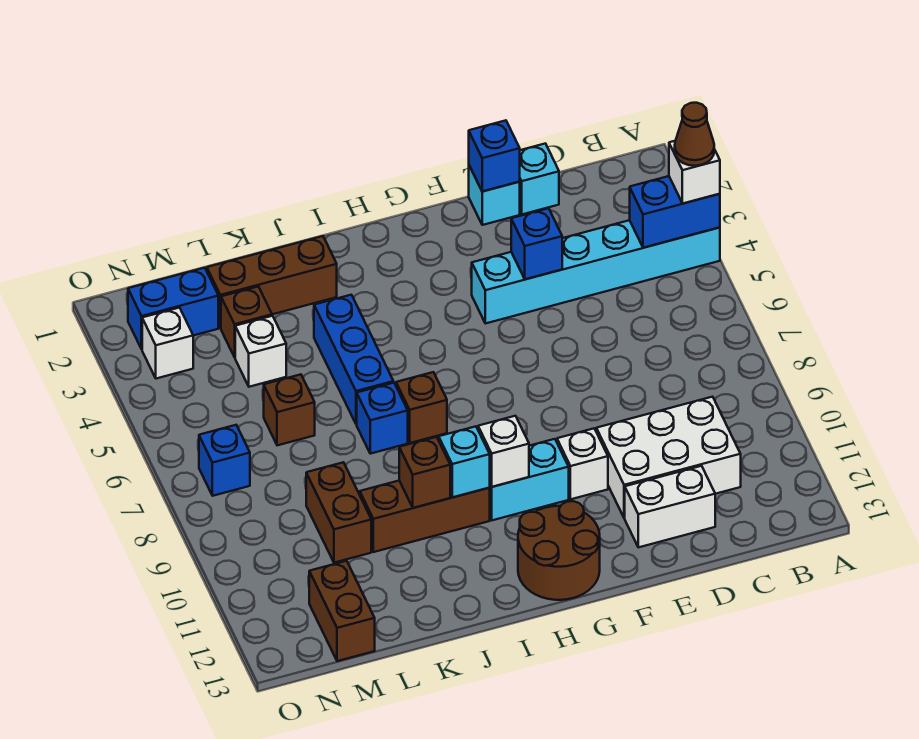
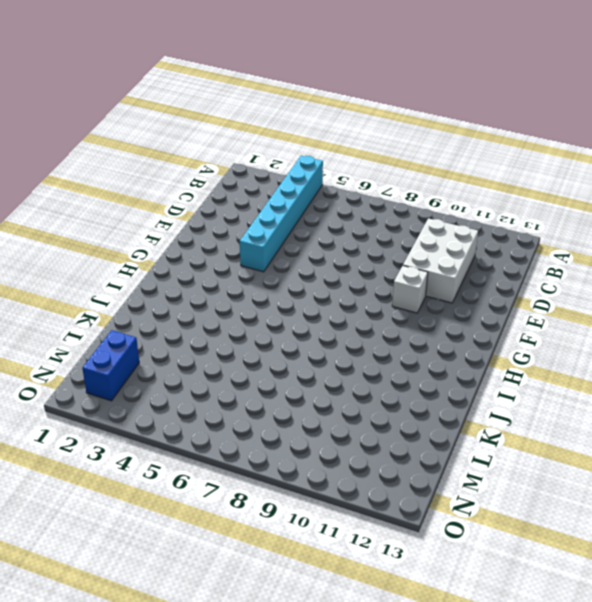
none -> cyan brick D1 level 1
none -> white brick D12:E12 level 1
none -> cyan brick E1 level 1

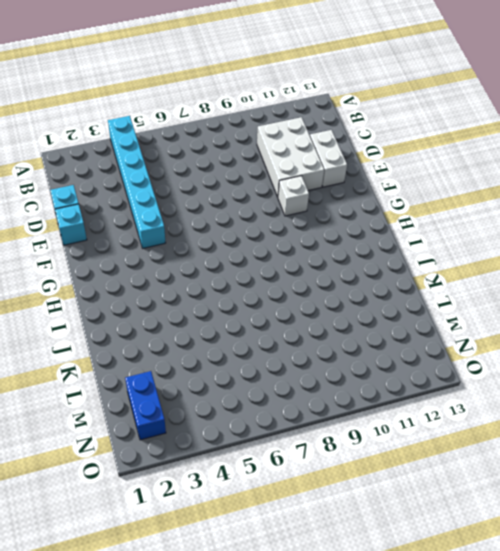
none -> cyan brick G10:H10 level 1
none -> brown round brick G12:H13 level 1
none -> brown brick I7 level 1

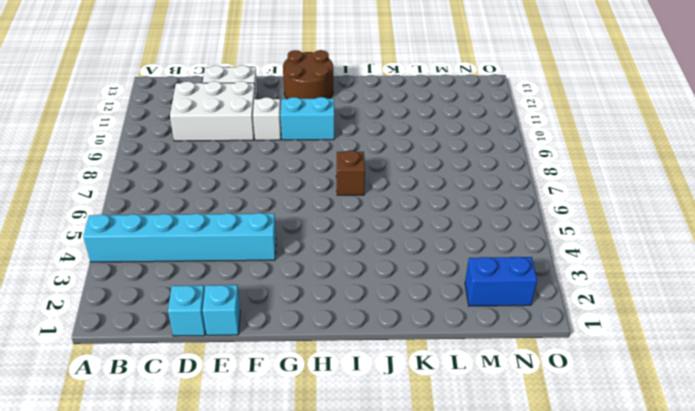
none -> brown brick I10:K10 level 1
none -> brown brick J2:L2 level 1
none -> blue brick J4:J6 level 1

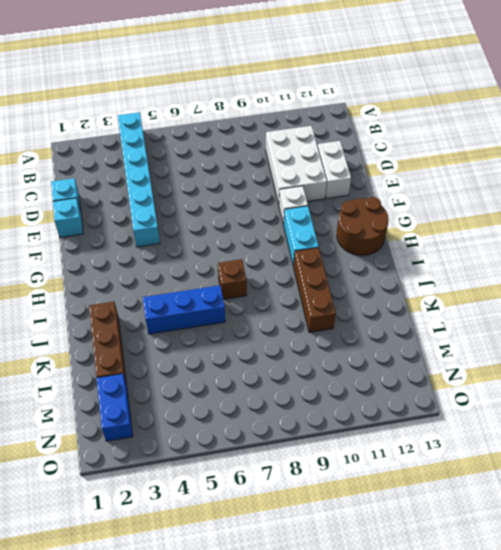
none -> blue brick J7 level 1
none -> brown brick L3 level 1
none -> white brick L4 level 1

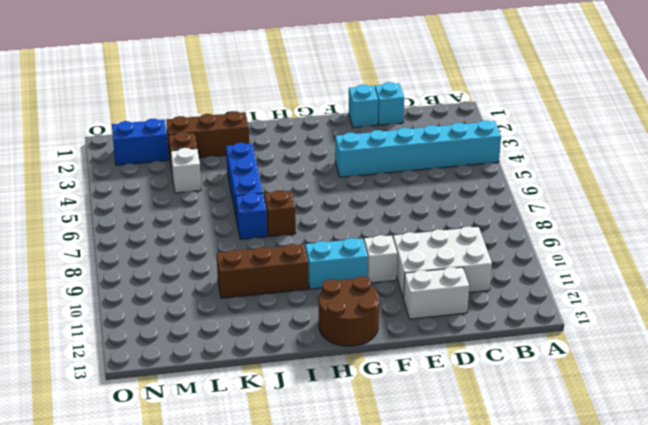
none -> brown brick L6 level 1
none -> brown brick L9:L10 level 1
none -> brown brick M12:M13 level 1

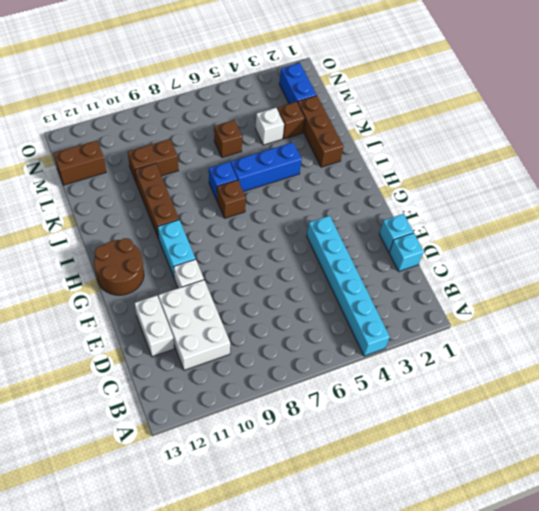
none -> white brick N3 level 1
none -> blue brick N7 level 1
none -> blue brick A4:B4 level 2

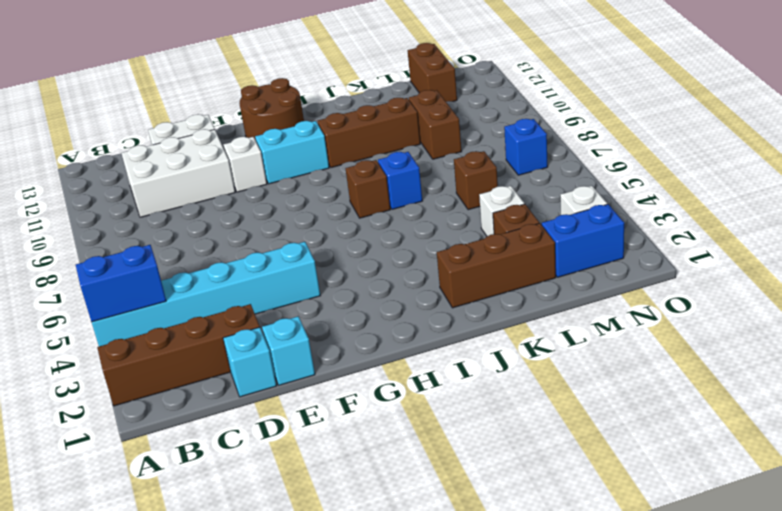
brown brick A2:D2 level 1 -> none
none -> blue brick J4:J6 level 1
none -> blue brick E1 level 2
none -> blue brick E4 level 2

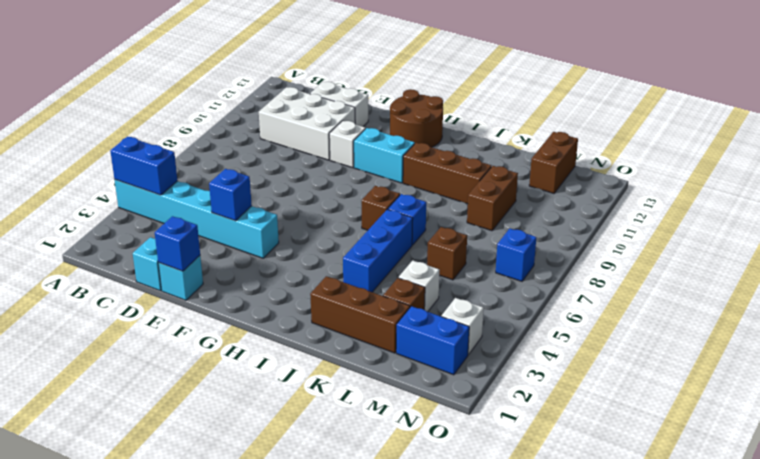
none -> white brick H10 level 2
none -> cyan brick I10 level 2
none -> brown brick J10 level 2

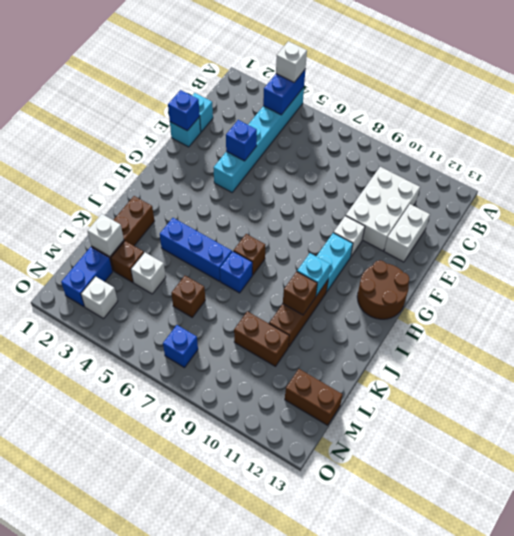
white brick L2 level 2 -> white brick H10 level 2
none -> brown cone A4 level 4

